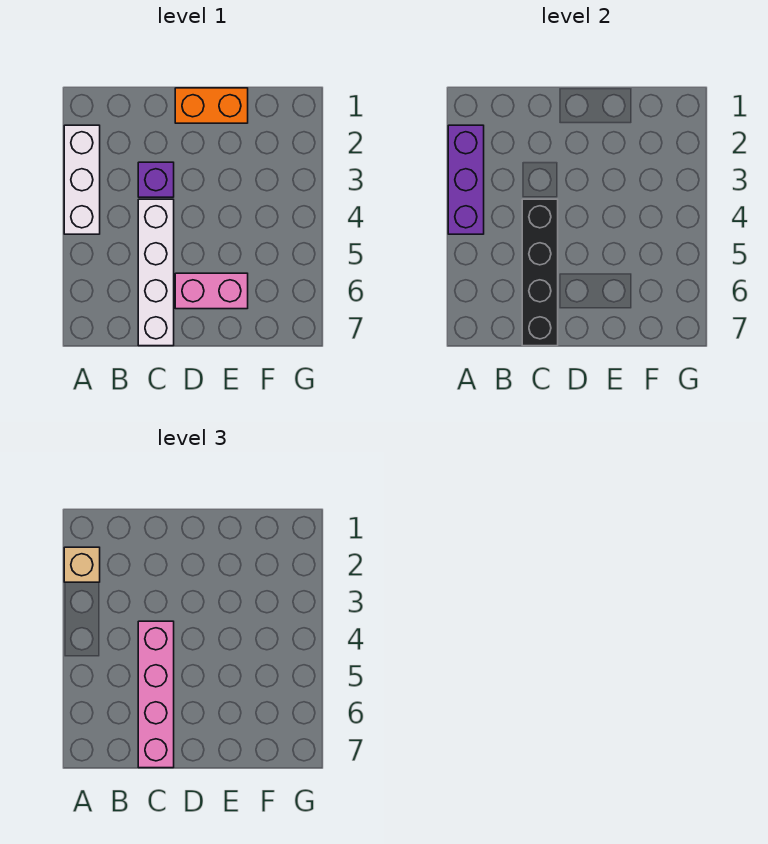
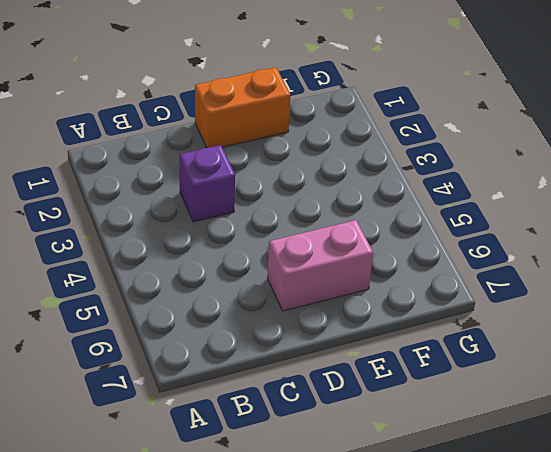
none -> white brick A2:A4 level 1
none -> white brick C4:C7 level 1

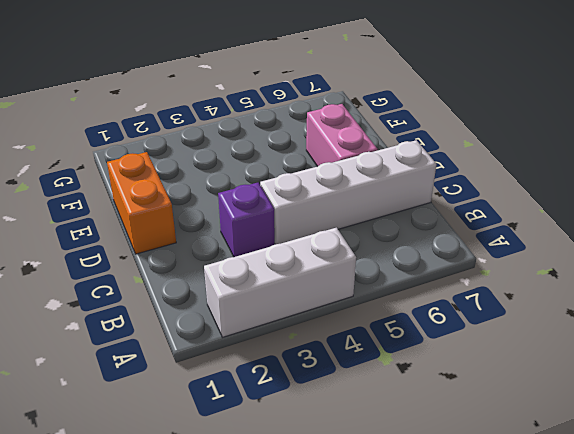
none -> purple brick A2:A4 level 2
none -> black brick C4:C7 level 2

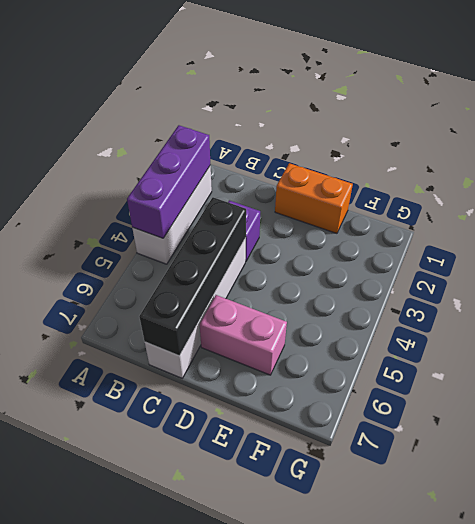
none -> tan brick A2 level 3
none -> pink brick C4:C7 level 3

